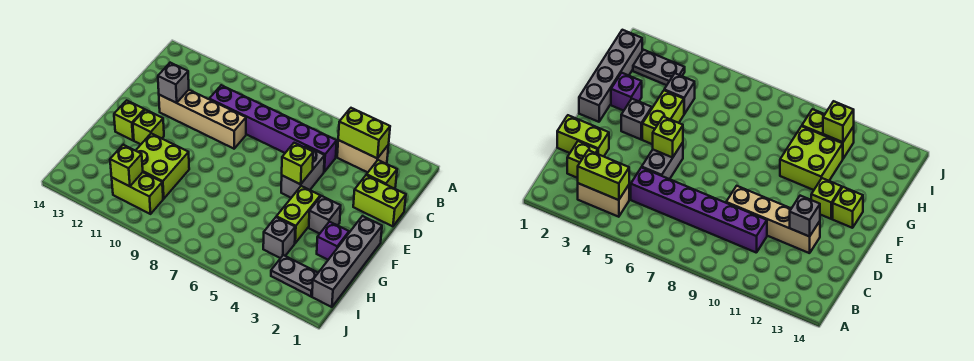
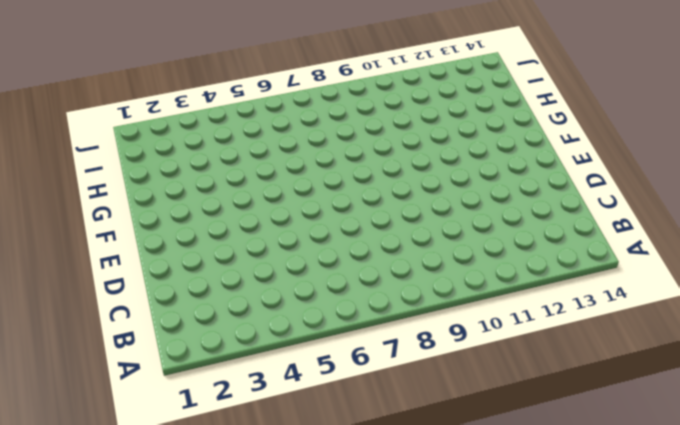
none -> tan brick B3:B4 level 1
none -> lime brick C2 level 1
none -> purple brick C5:C10 level 1

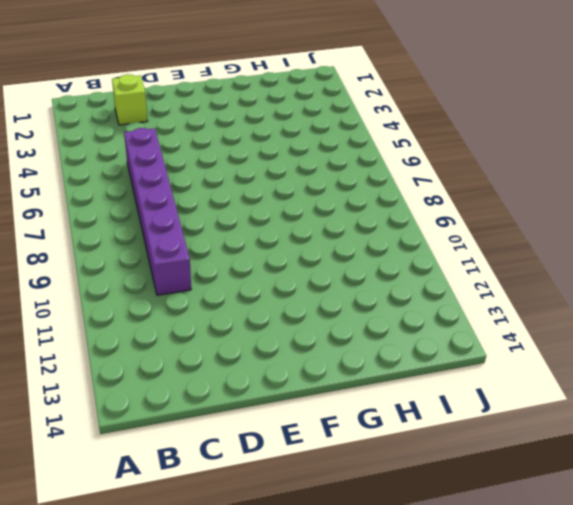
none -> tan brick B3:B4 level 1
none -> lime brick D1:D2 level 1
none -> grey brick D5:E5 level 1

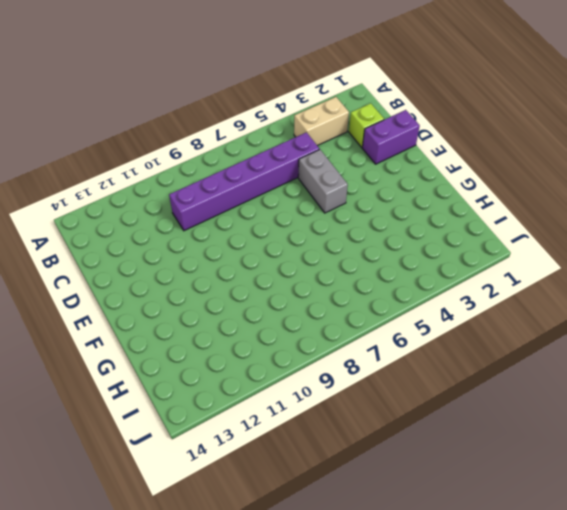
purple brick D1:D2 level 1 -> lime brick D1:D2 level 1
none -> tan brick D9:D12 level 1
none -> grey brick F1:I1 level 1
none -> grey brick F3 level 1

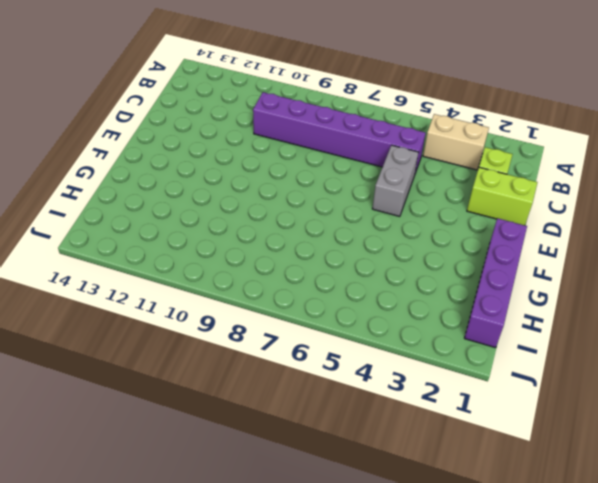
purple brick F1:I1 level 1 -> grey brick F1:I1 level 1
none -> tan brick D9:D12 level 1
none -> grey brick F3 level 1
none -> lime brick F4:G4 level 1

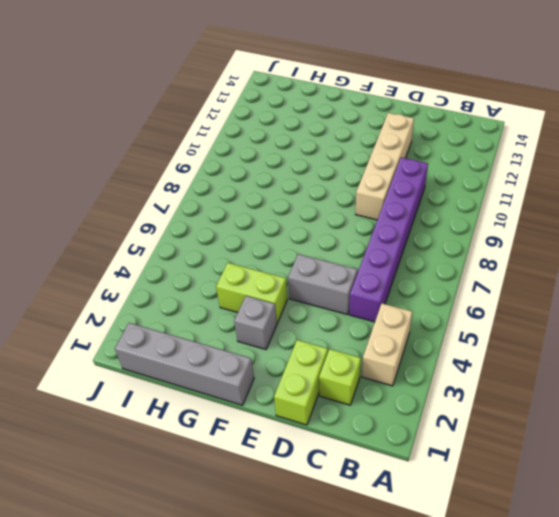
none -> lime brick F12 level 1
none -> lime brick F13 level 1
none -> purple brick G2 level 1

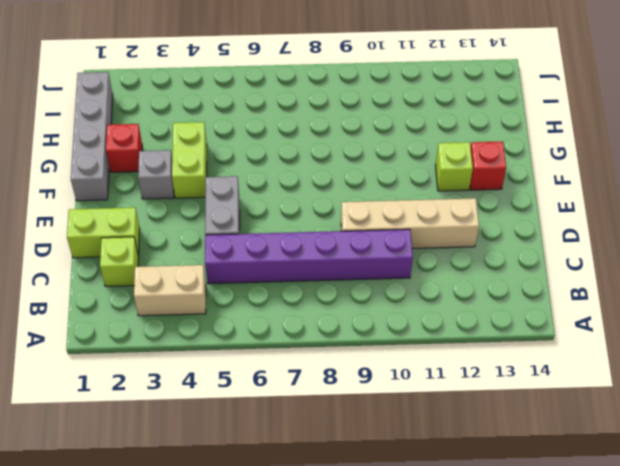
red brick F13 level 1 -> lime brick F13 level 1
red brick G2 level 1 -> purple brick G2 level 1
none -> lime brick G10:H11 level 1
none -> grey brick H4 level 1
none -> grey plate I2:I3 level 1

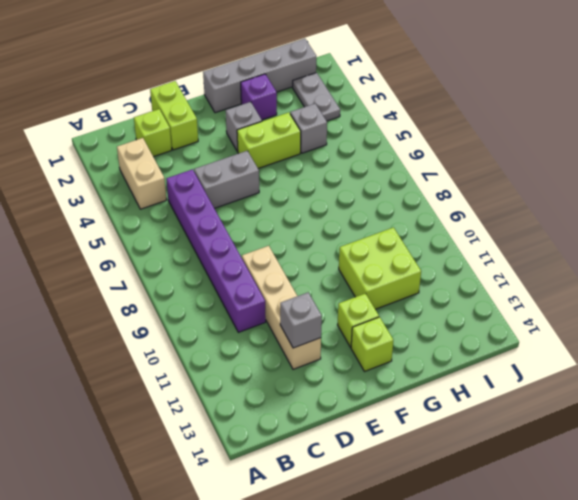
none -> lime brick I10:I11 level 1
none -> lime brick B3:B4 level 2
none -> lime brick E5 level 2

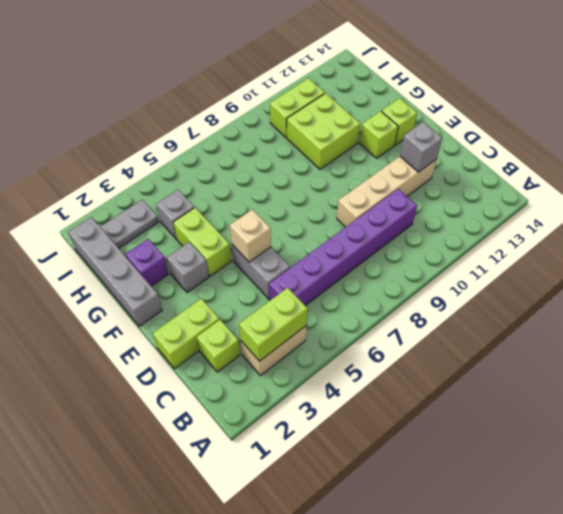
tan brick E5 level 2 -> lime brick E5 level 2
none -> lime brick I11 level 2

